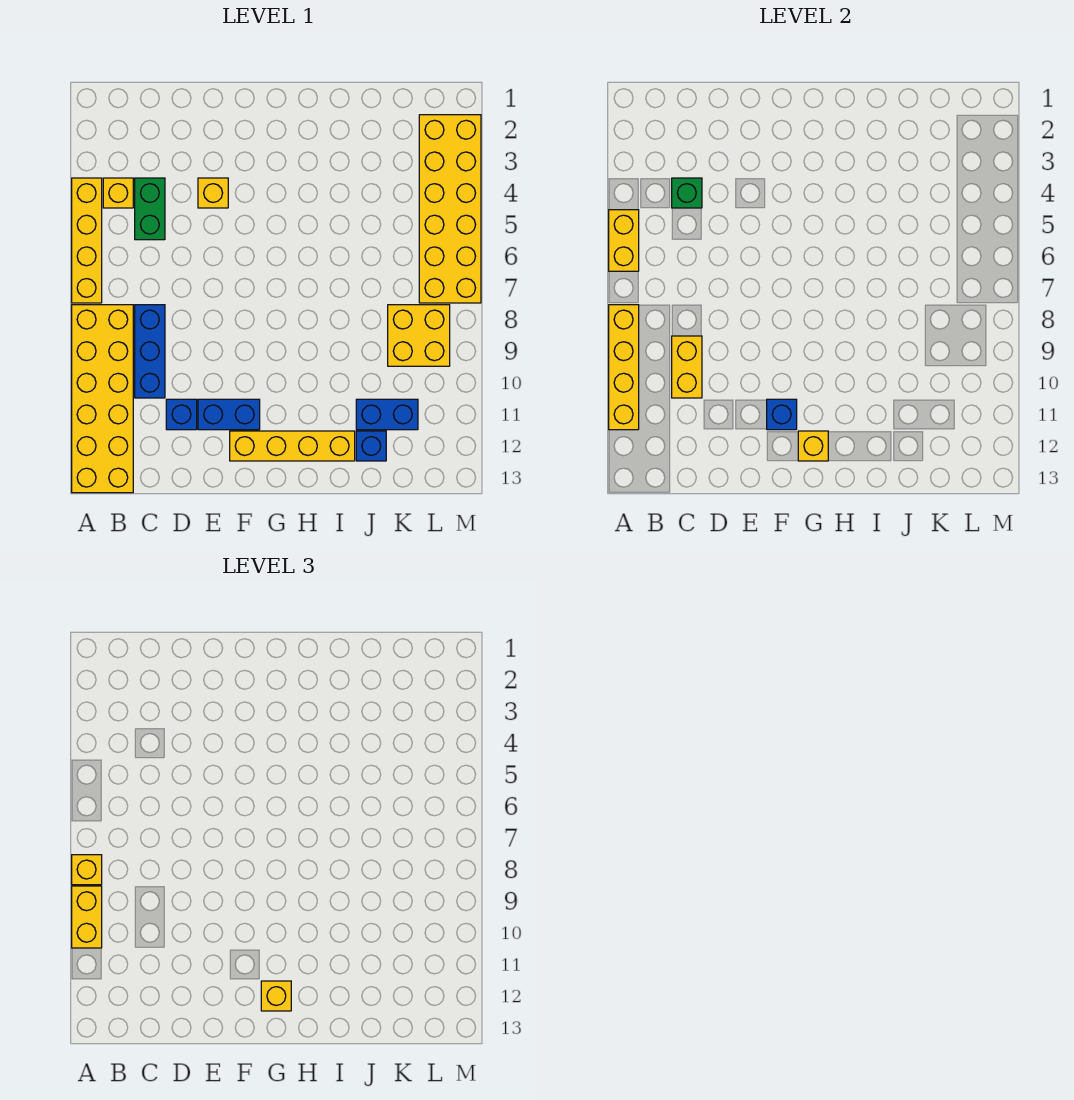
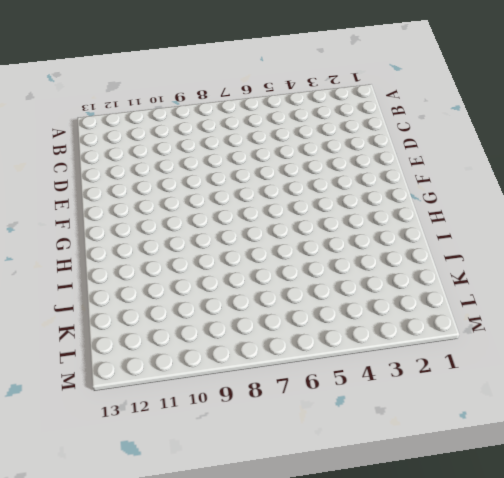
none -> yellow brick A4:A7 level 1
none -> yellow brick A8:B13 level 1
none -> yellow brick B4 level 1

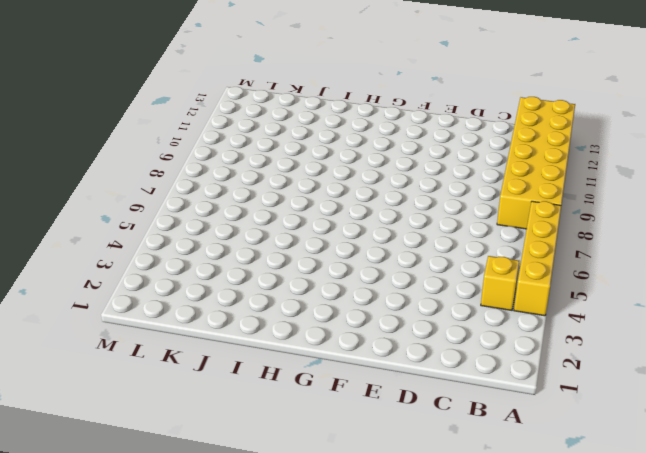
none -> green brick C4:C5 level 1
none -> blue brick C8:C10 level 1
none -> blue brick D11 level 1

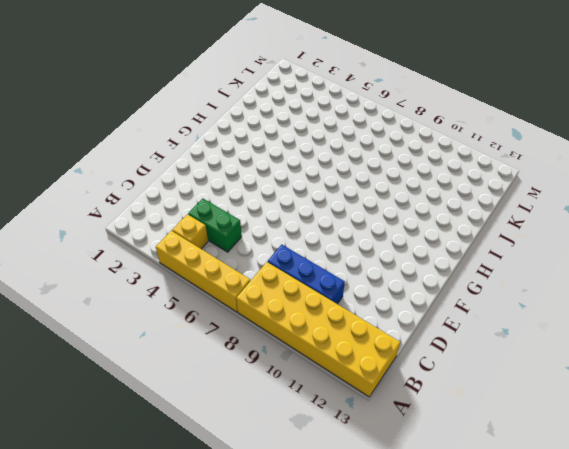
none -> blue brick D11 level 1
none -> yellow brick E4 level 1
none -> blue brick E11:F11 level 1

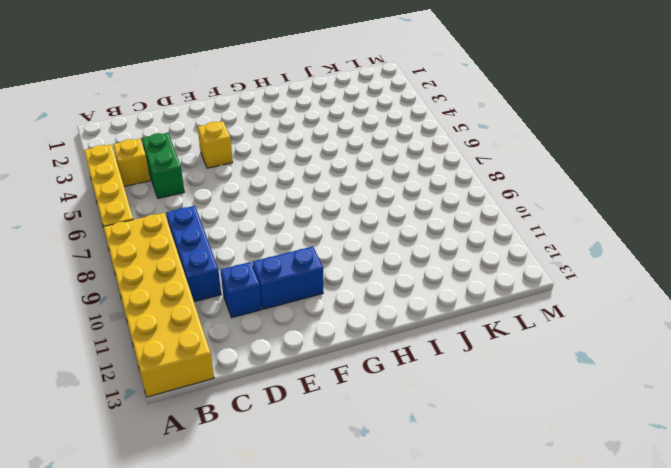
none -> yellow brick F12:I12 level 1
none -> blue brick J11:K11 level 1
none -> blue brick J12 level 1

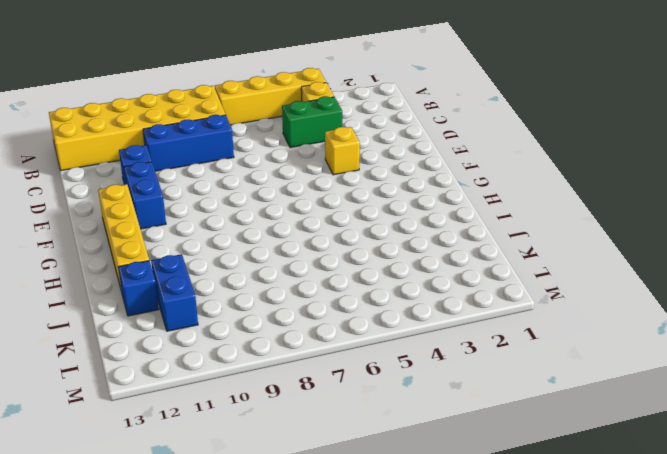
none -> yellow brick K8:L9 level 1
none -> yellow brick L2:M7 level 1
none -> yellow brick A5:A6 level 2

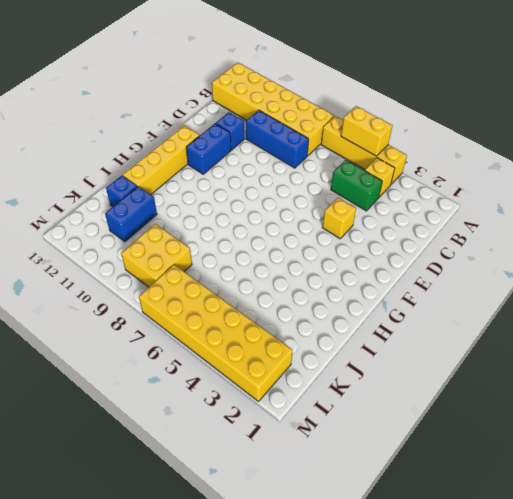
none -> yellow brick A8:A11 level 2
none -> green brick C4 level 2
none -> yellow brick C9:C10 level 2

